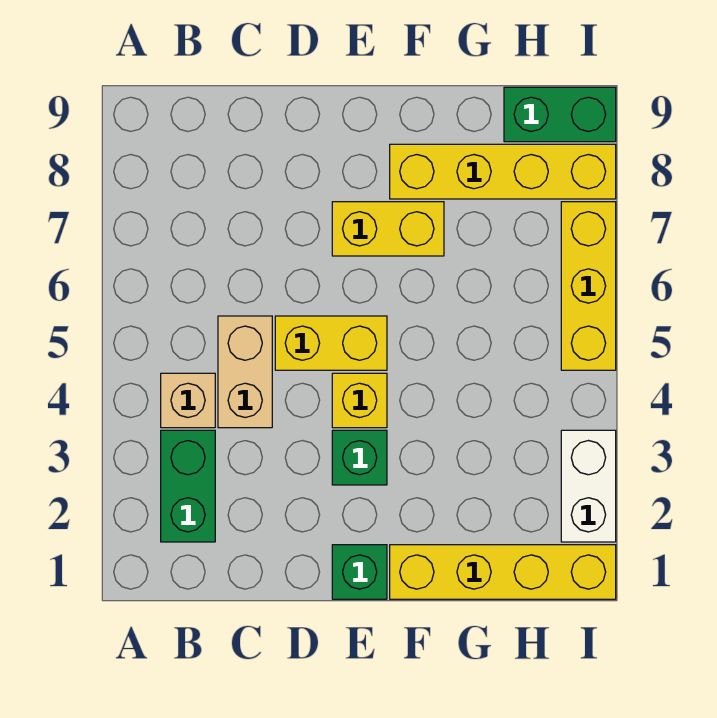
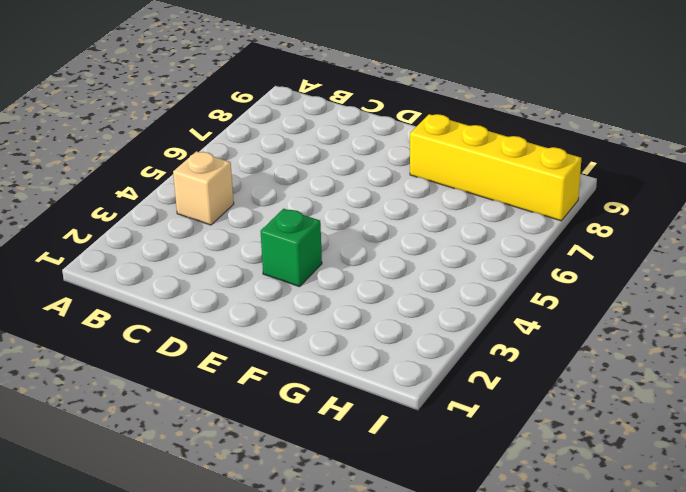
none -> green brick B2:B3 level 1
none -> tan brick C4:C5 level 1
none -> yellow brick D5:E5 level 1

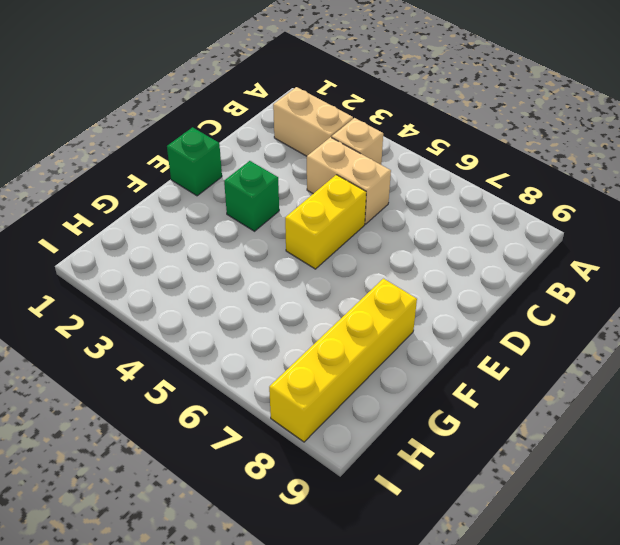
tan brick B2:B3 level 1 -> green brick B2:B3 level 1
none -> yellow brick E4 level 1
none -> yellow brick E7:F7 level 1
none -> yellow brick F1:I1 level 1

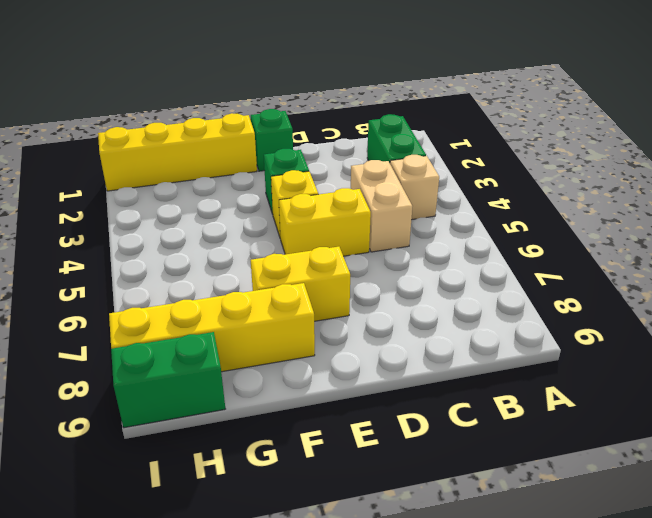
none -> white brick I2:I3 level 1
none -> yellow brick I5:I7 level 1

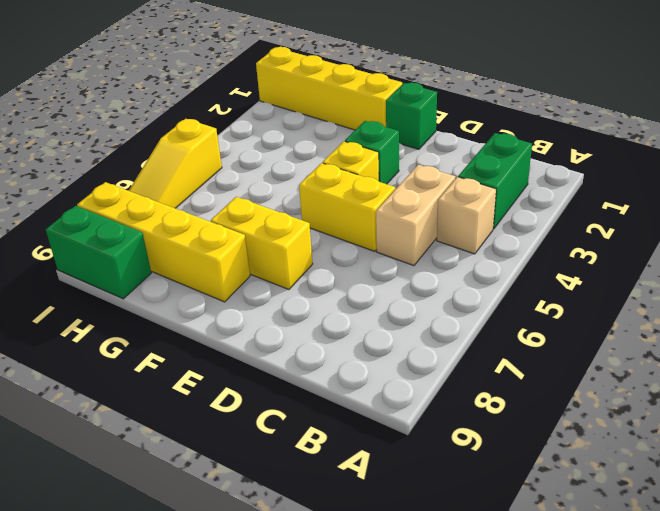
yellow slope I5:I7 level 1 top 5 -> yellow brick I5:I7 level 1
none -> white brick I2:I3 level 1

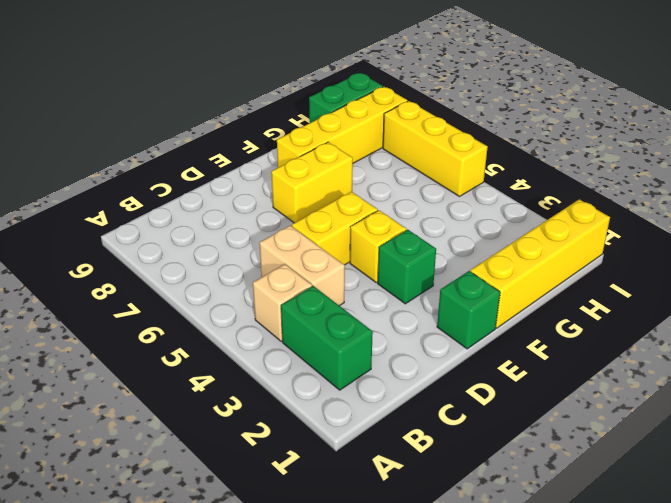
none -> white brick I2:I3 level 1

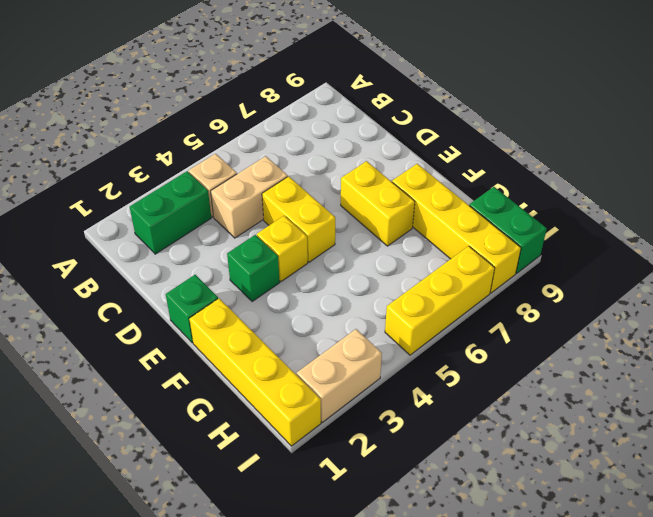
tan brick I2:I3 level 1 -> white brick I2:I3 level 1

